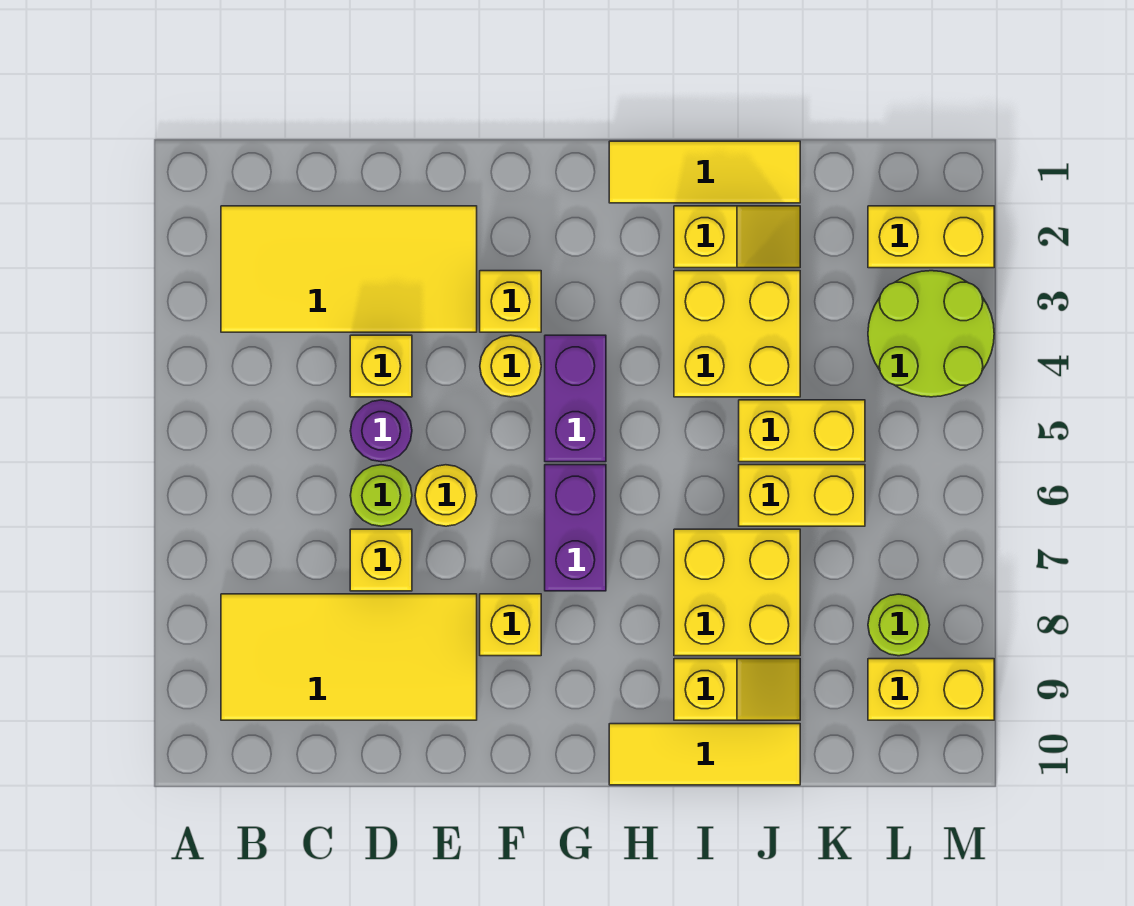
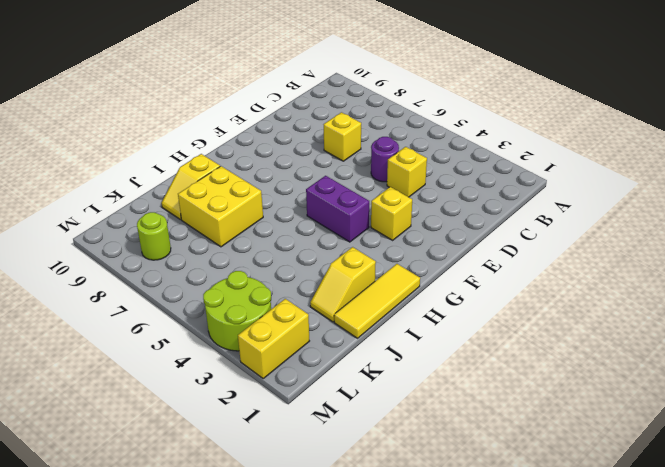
none -> yellow tile B2:E3 level 1
none -> yellow tile B8:E9 level 1
none -> lime round brick D6 level 1

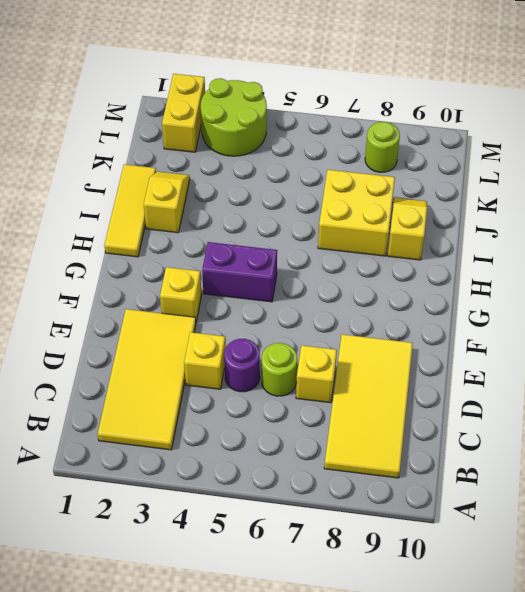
none -> yellow round brick E6 level 1
none -> yellow round brick F4 level 1
none -> yellow brick F8 level 1

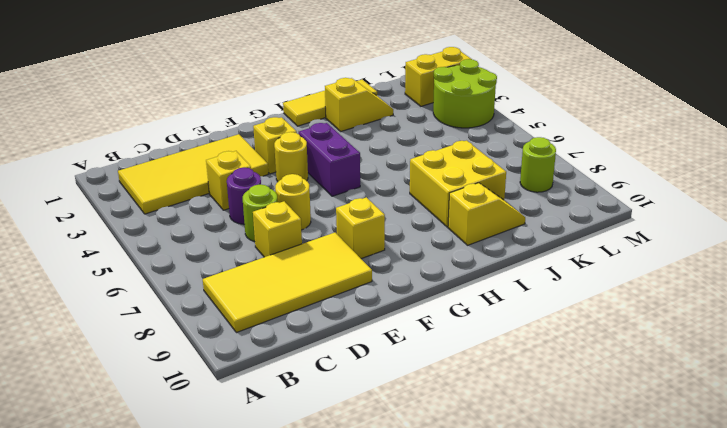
none -> purple brick G6:G7 level 1
none -> yellow tile H10:J10 level 1
none -> yellow brick I3:J4 level 1

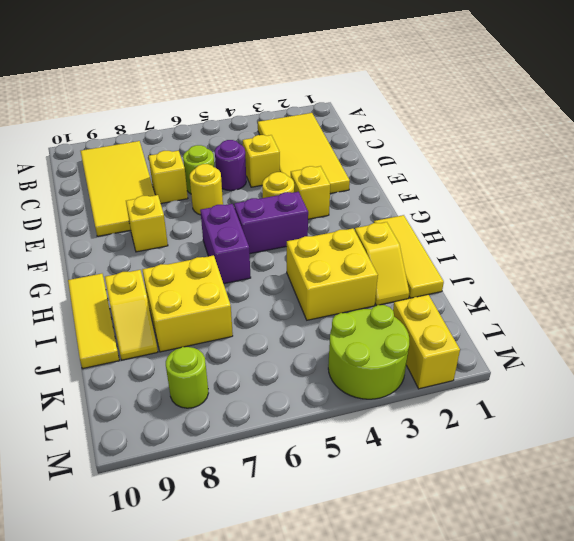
purple brick G6:H6 level 1 -> purple brick G6:G7 level 1
none -> yellow brick J5:K5 level 1
none -> yellow brick J6:K6 level 1
none -> yellow brick L9:M9 level 1

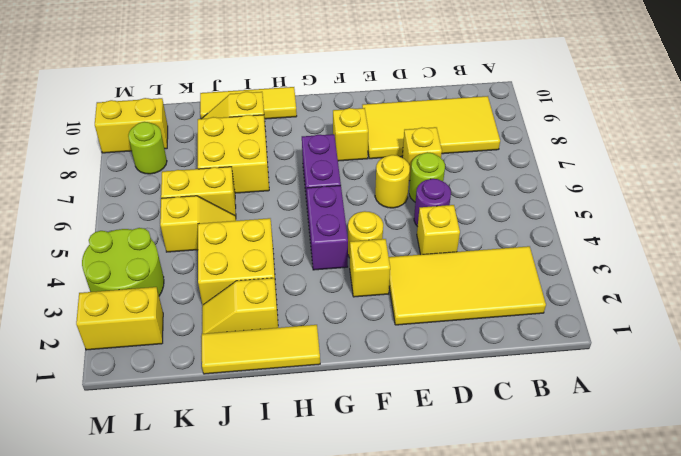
yellow slope J5:K5 level 1 top K -> yellow brick J5:K5 level 1

